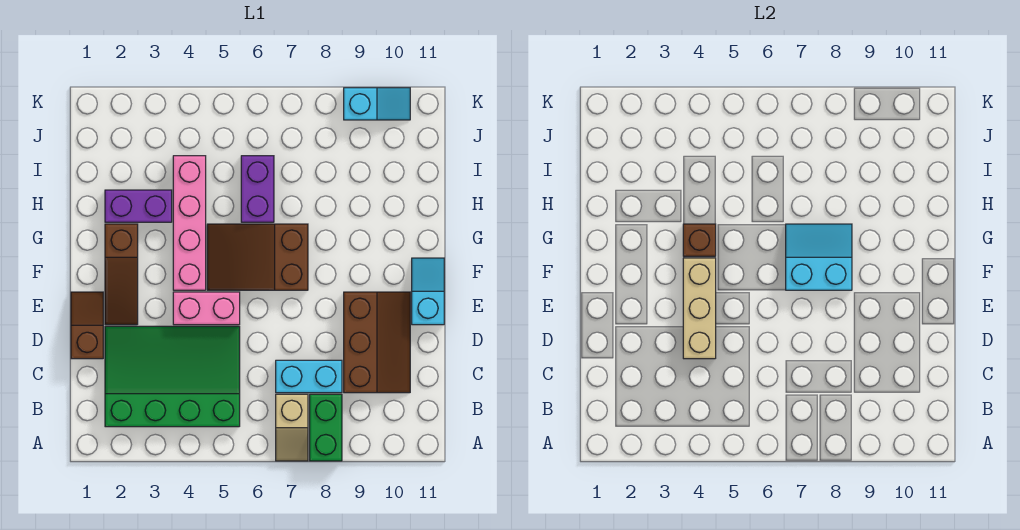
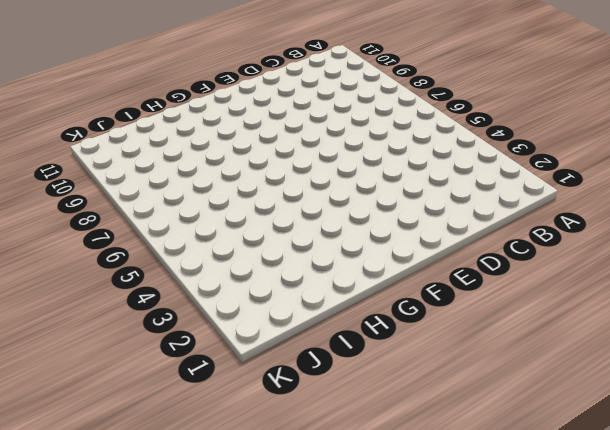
none -> tan slope A7:B7 level 1 top B
none -> green brick A8:B8 level 1
none -> green slope B2:D5 level 1 top B

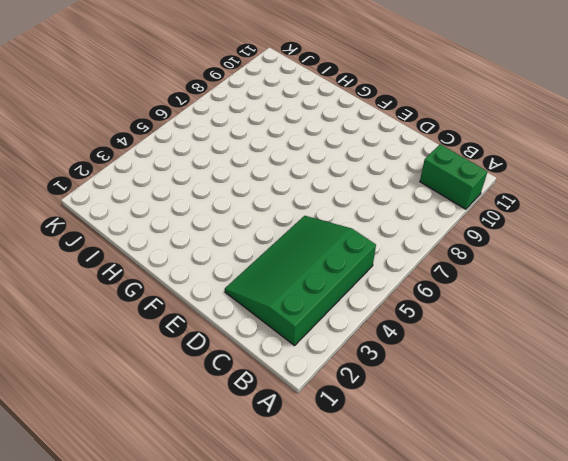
green brick A10:B10 level 1 -> green brick A8:B8 level 1
none -> tan slope A7:B7 level 1 top B
none -> cyan brick C7:C8 level 1
none -> brown slope C9:E10 level 1 top 9

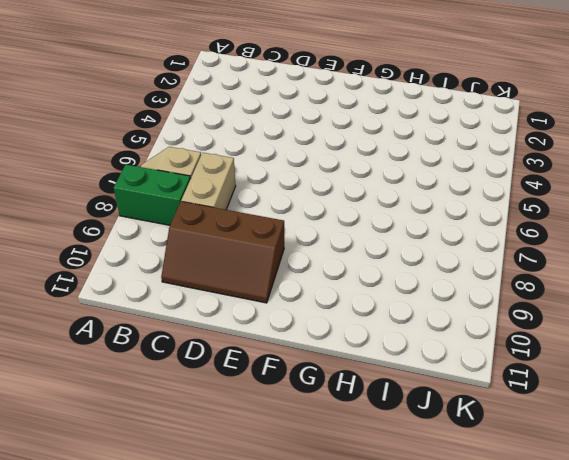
tan brick C7:C8 level 1 -> cyan brick C7:C8 level 1
none -> green slope B2:D5 level 1 top B
none -> brown slope D1:E1 level 1 top D
none -> brown slope E2:G2 level 1 top G

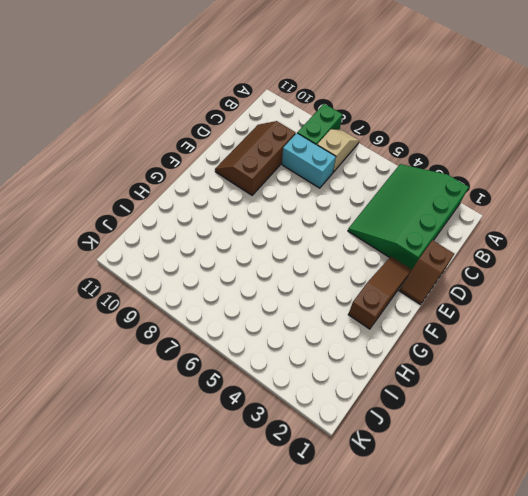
green slope A2:D4 level 1 top 2 -> green slope B2:D5 level 1 top B
none -> pink brick E4:E5 level 1
none -> cyan slope E11:F11 level 1 top E
none -> pink brick F4:I4 level 1

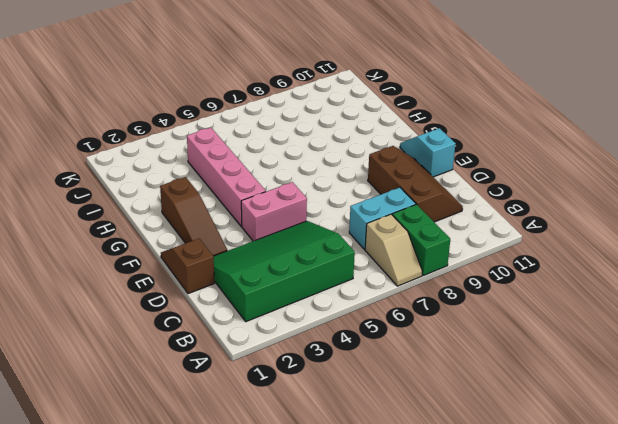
none -> brown slope F5:G7 level 1 top 7
none -> purple brick H2:H3 level 1
none -> purple brick H6:I6 level 1

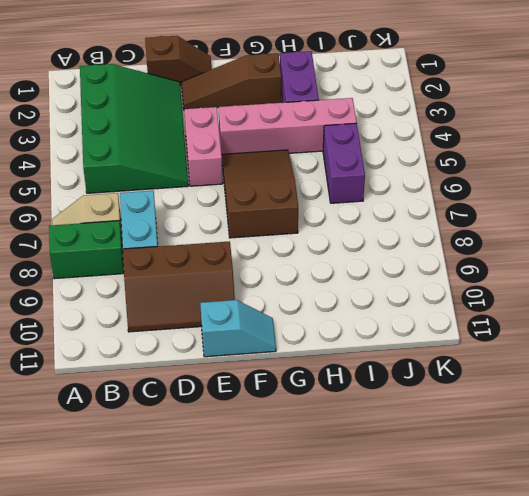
purple brick I5:I6 level 1 -> purple brick H6:I6 level 1
none -> cyan slope K9:K10 level 1 top 9
none -> tan brick D4:F4 level 2
none -> cyan slope F7:G8 level 2 top F

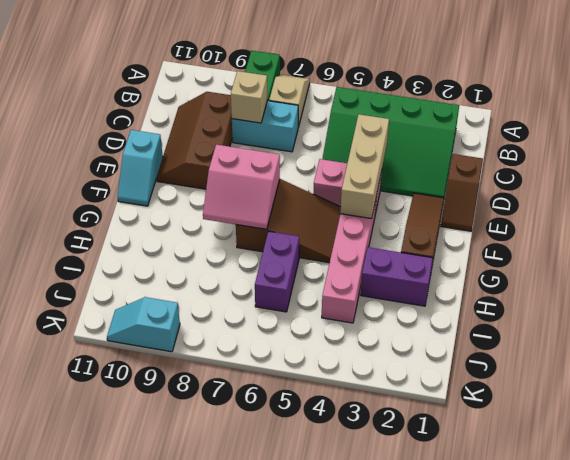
tan brick C8 level 2 -> none
pink slope F7:G8 level 2 top F -> cyan slope F7:G8 level 2 top F
none -> brown brick G4 level 2

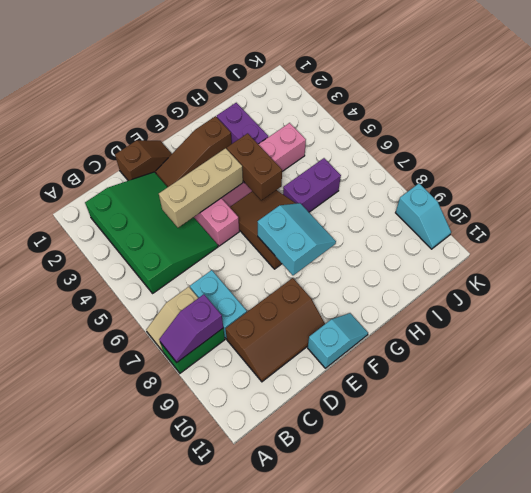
purple slope A8:B8 level 2 top B -> none
brown brick G4:G5 level 2 -> brown brick G4 level 2

